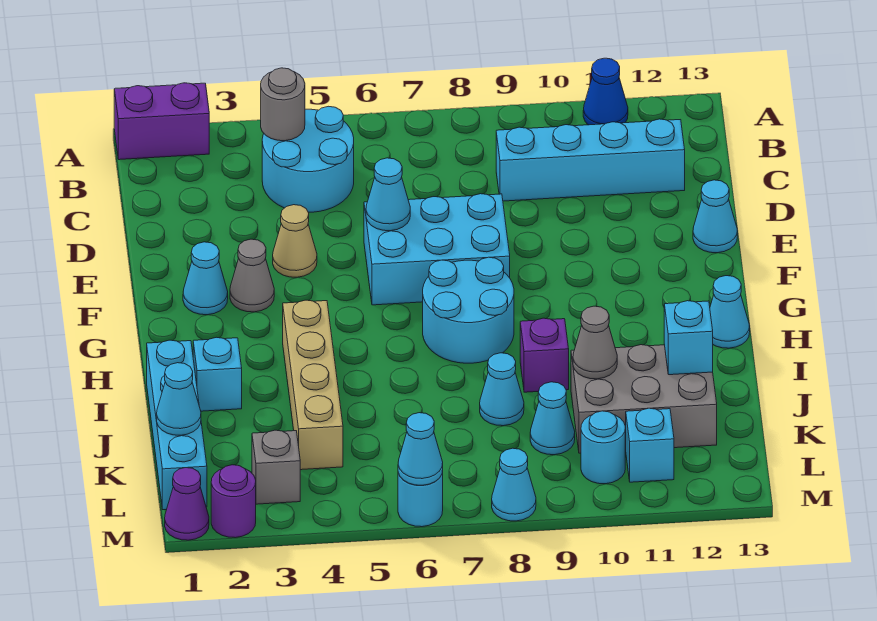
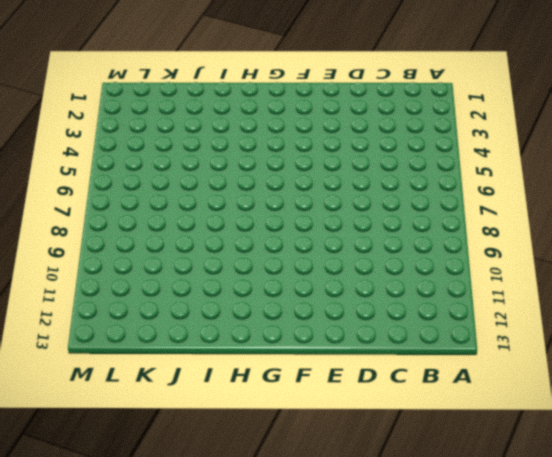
none -> purple brick A1:A2 level 1
none -> blue cone A11 level 1
none -> cyan round brick B4:C5 level 1
none -> cyan brick C9:C12 level 1

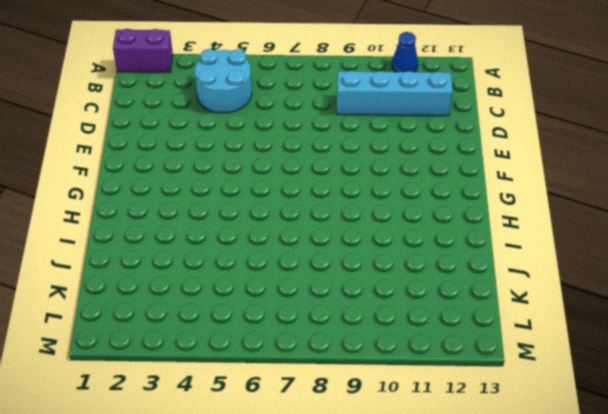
none -> tan cone E4 level 1
none -> cyan brick E6:F8 level 1
none -> cyan cone E13 level 1
none -> cyan cone F2 level 1

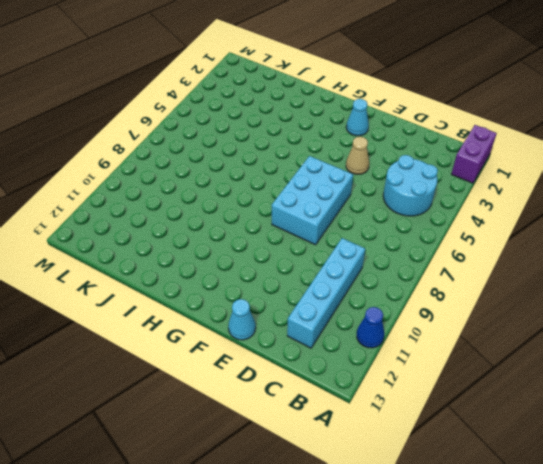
none -> grey cone F3 level 1
none -> cyan round brick G7:H8 level 1
none -> tan brick H4:K4 level 1
none -> cyan cone H13 level 1

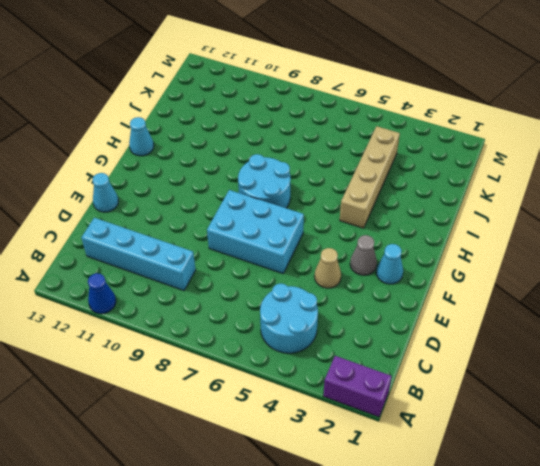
none -> cyan brick I1:L1 level 1
none -> cyan brick I2 level 1
none -> purple brick I9 level 1
none -> cyan cone J8 level 1

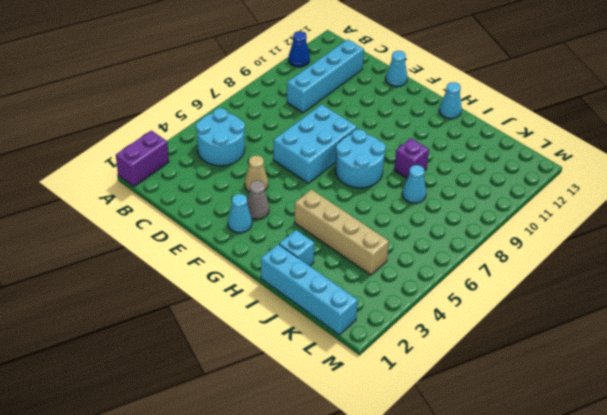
none -> grey brick J10:K12 level 1
none -> cyan cone K9 level 1
none -> grey brick L3 level 1
none -> cyan round brick L10 level 1

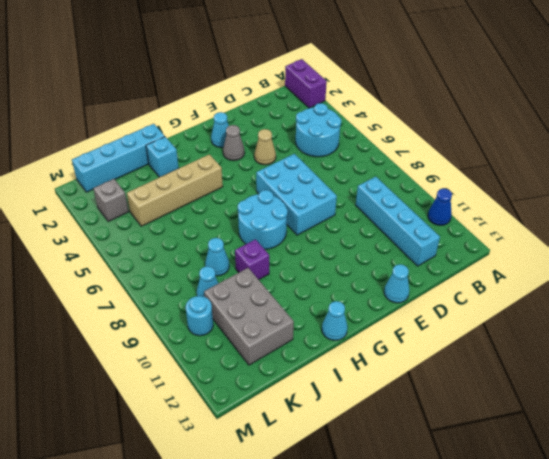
none -> cyan brick L11 level 1
none -> purple cone M1 level 1
none -> purple round brick M2 level 1
none -> cyan round brick M6 level 1

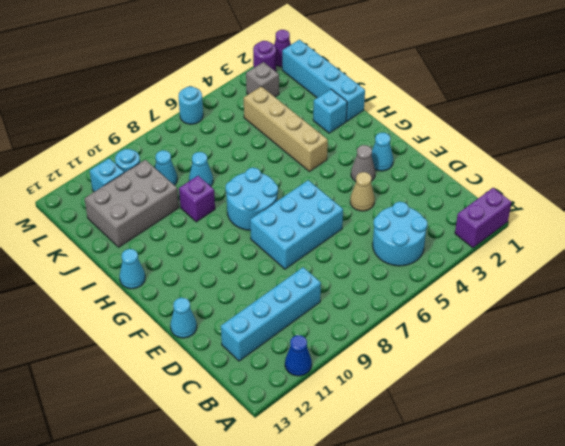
none -> cyan cone M8 level 1
none -> grey round brick B4 level 2
none -> cyan cone E6 level 2
none -> grey cone J10 level 2

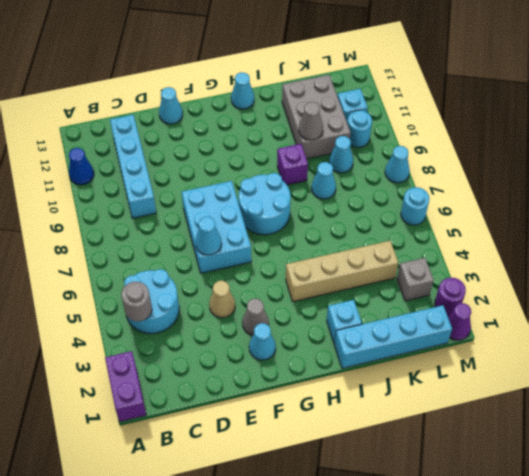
none -> cyan brick J12 level 2
none -> cyan cone K1 level 2
none -> cyan cone M6 level 2

